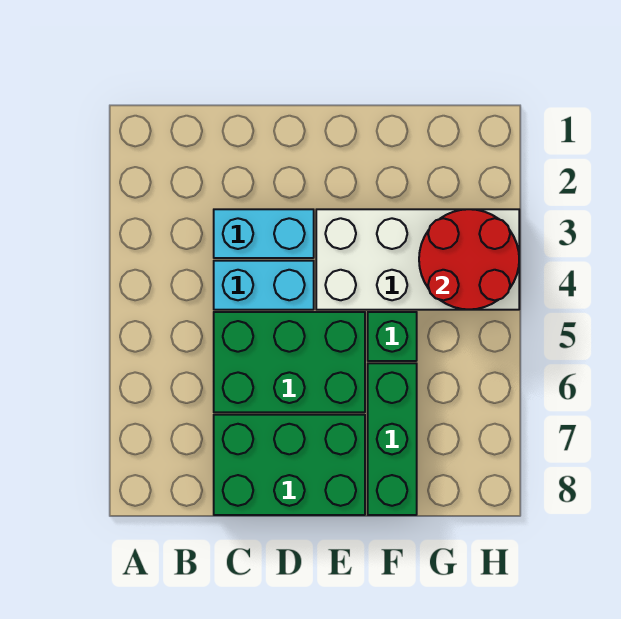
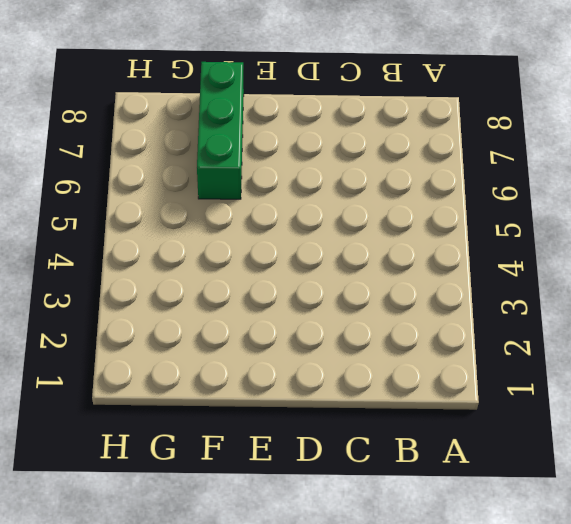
none -> cyan brick C3:D3 level 1
none -> cyan brick C4:D4 level 1

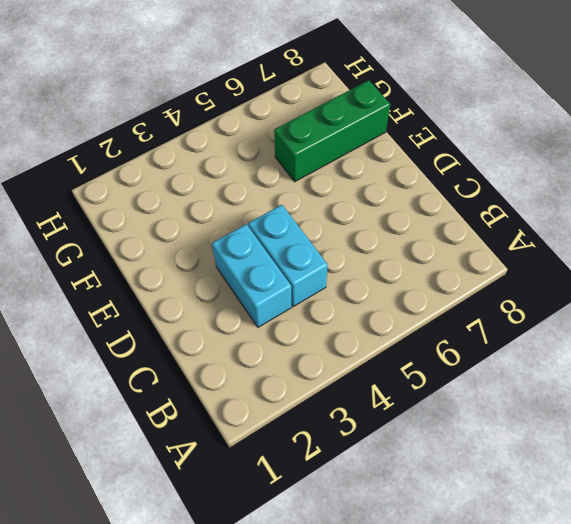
none -> green brick C5:E6 level 1
none -> green brick C7:E8 level 1

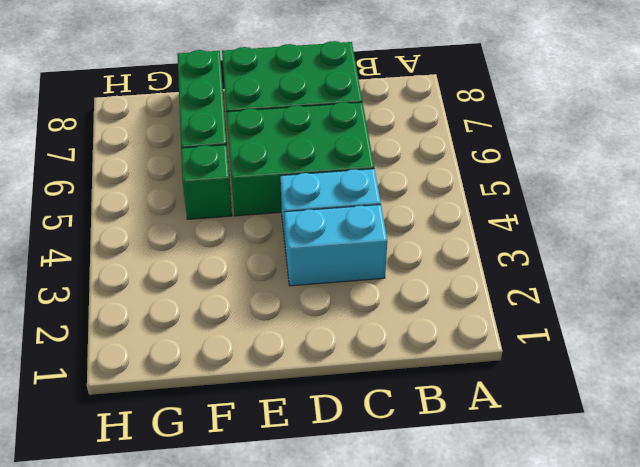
none -> white brick E3:H4 level 1
none -> red round brick G3:H4 level 2

